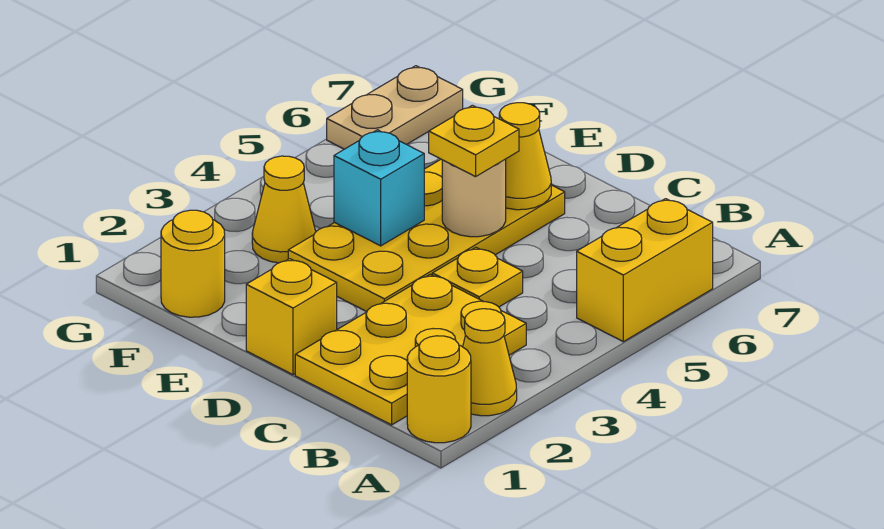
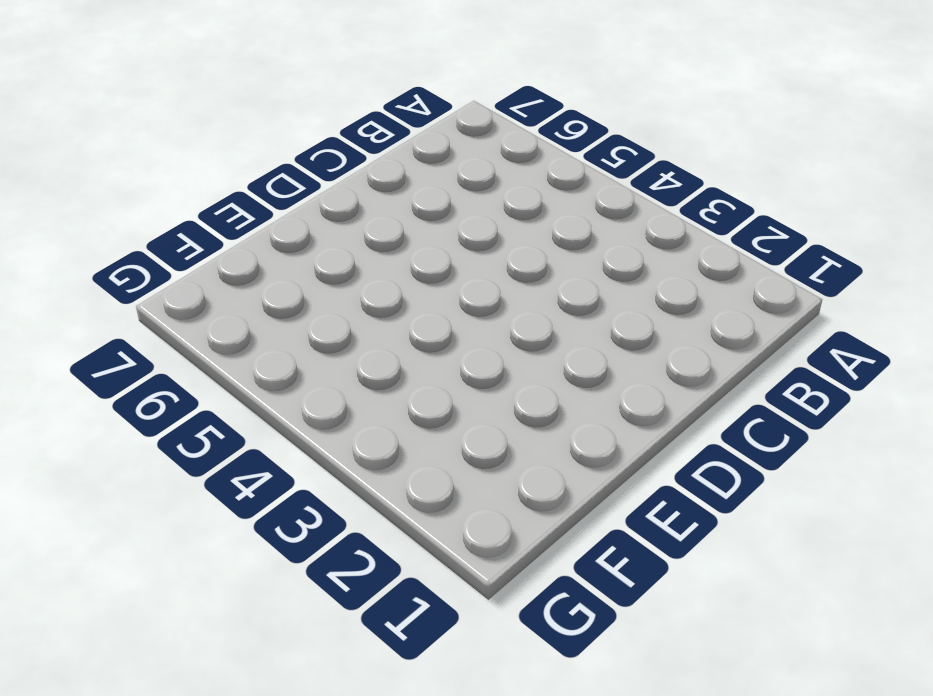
none -> yellow round brick A1 level 1
none -> yellow cone A2 level 1
none -> yellow brick A5:A6 level 1

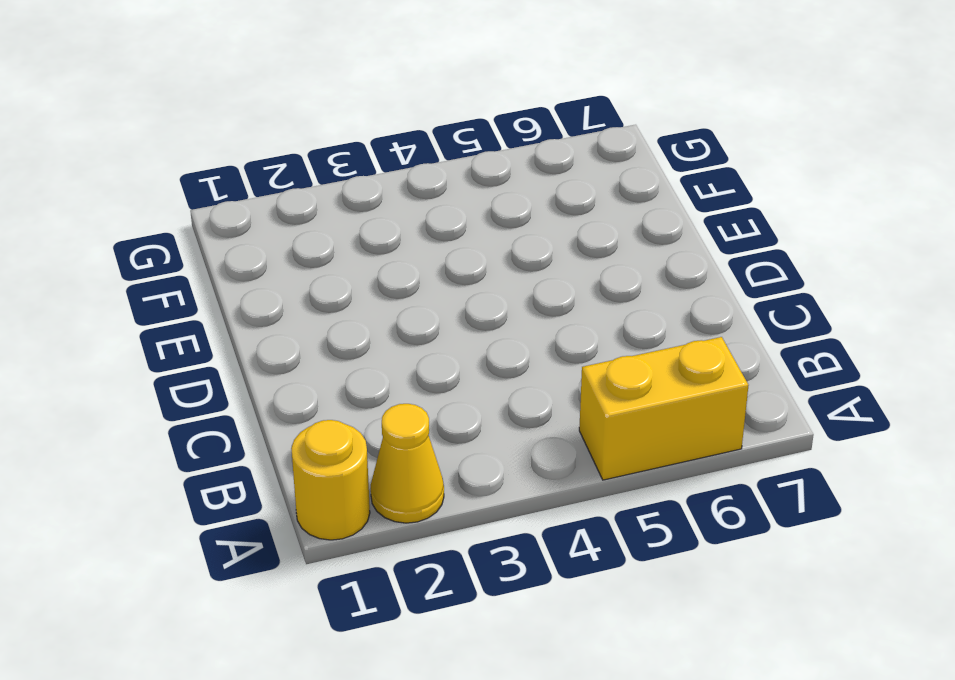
none -> yellow plate B1:C3 level 1
none -> yellow plate C4 level 1
none -> yellow brick D1 level 1

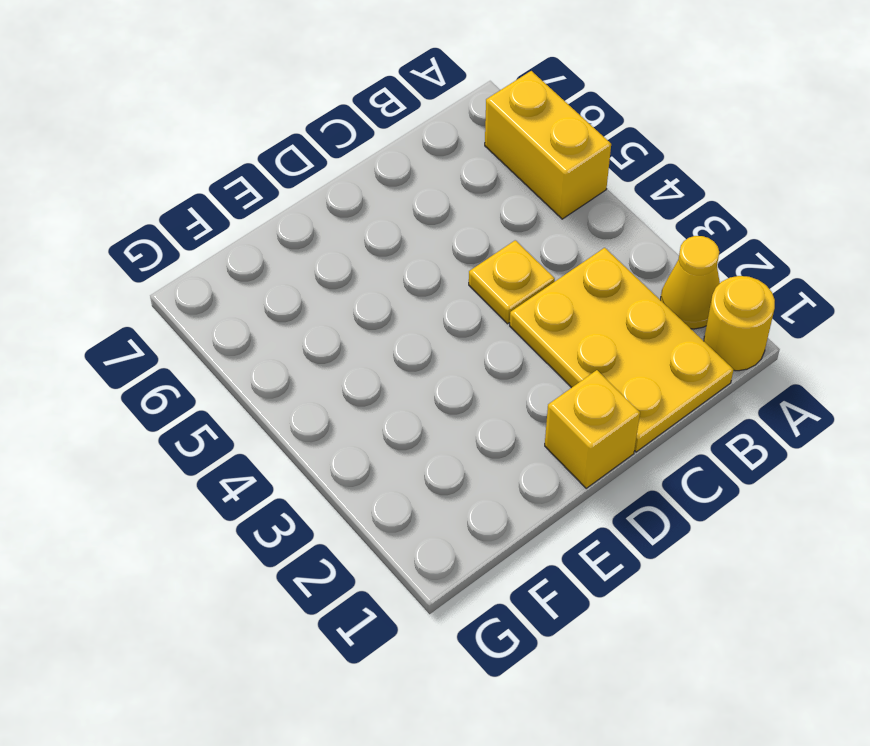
none -> yellow plate D3:E6 level 1
none -> yellow round brick F1 level 1
none -> yellow cone F3 level 1

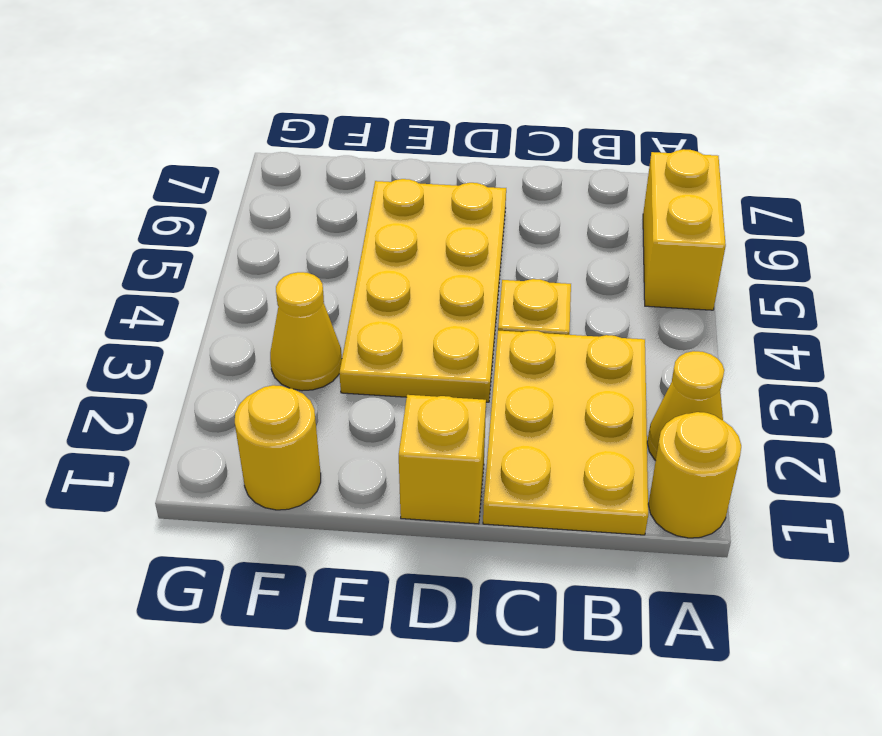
none -> tan plate G6:G7 level 1
none -> tan round brick D5 level 2
none -> yellow cone D6 level 2

